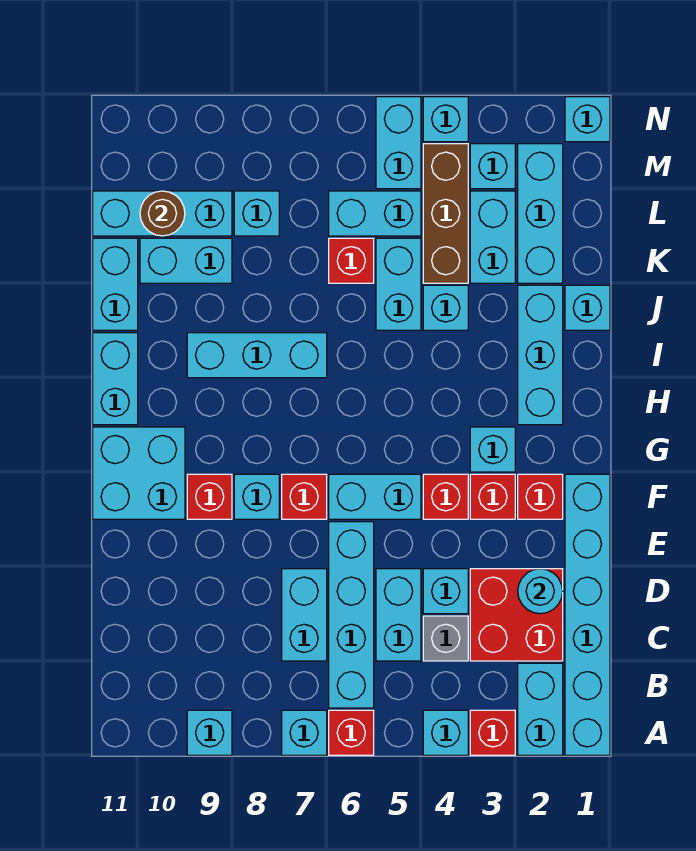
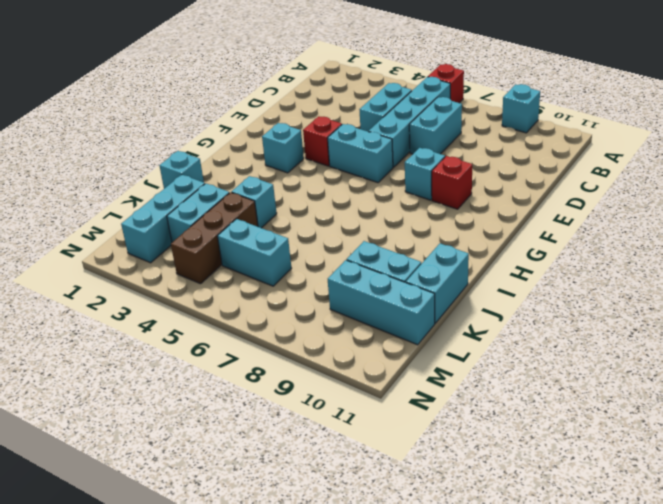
none -> cyan brick A1:F1 level 1
none -> cyan brick A2:B2 level 1
none -> red brick A3 level 1
none -> cyan brick A4 level 1

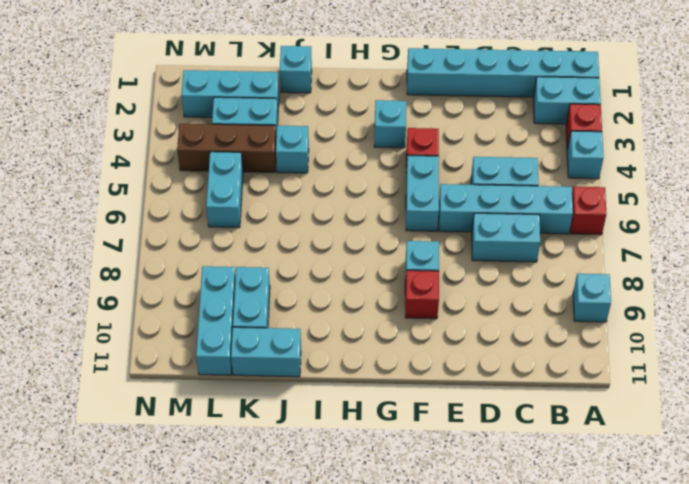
none -> cyan brick A7 level 1
none -> red brick C2:D3 level 1
none -> grey brick C4 level 1
none -> cyan brick D4 level 1

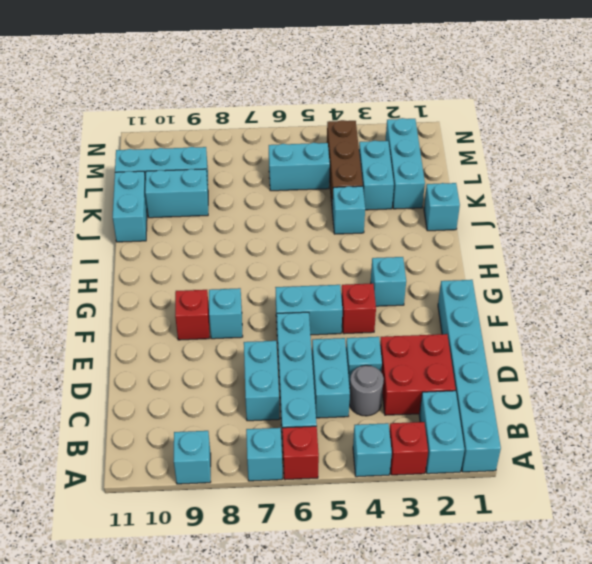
grey round brick C4 level 1 -> grey brick C4 level 1
none -> red brick F2 level 1
none -> red brick F3 level 1
none -> red brick F7 level 1
none -> cyan brick F10:G11 level 1

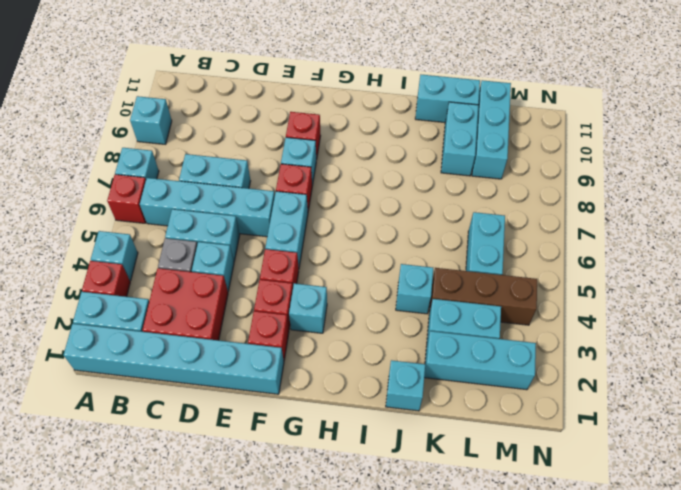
none -> cyan brick F10:G11 level 1
none -> cyan brick H2:J2 level 1
none -> cyan brick H11:I11 level 1
none -> cyan brick I7:I9 level 1

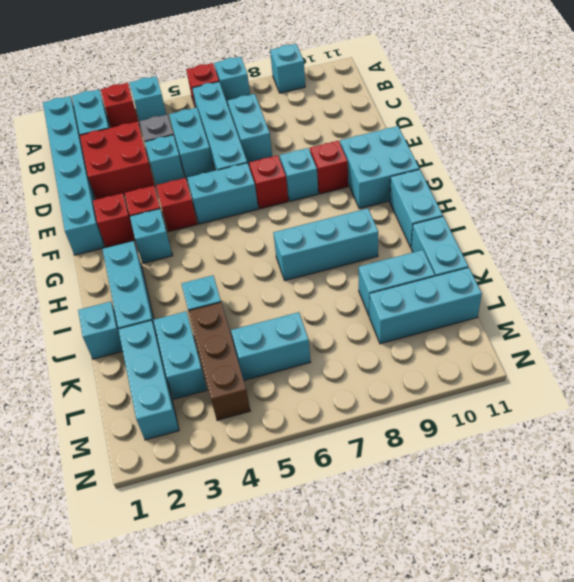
none -> cyan brick J5:K5 level 1
none -> red brick K6 level 1
none -> cyan brick L8 level 1
none -> cyan brick M3 level 1

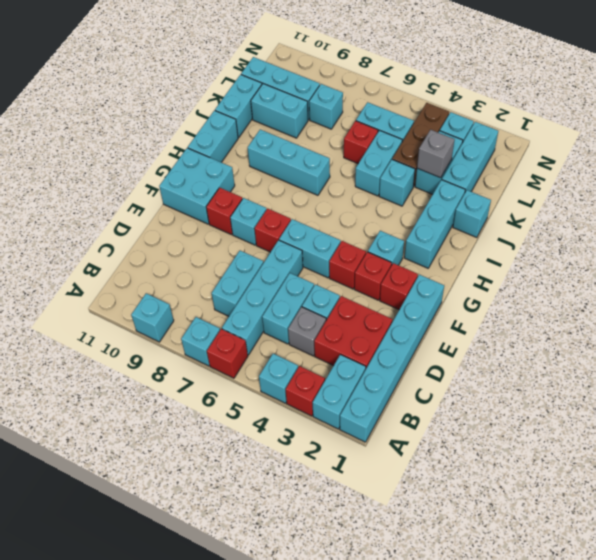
grey brick K3 level 2 -> none
none -> cyan brick M5:N5 level 1
none -> cyan brick N1 level 1
none -> cyan brick N4 level 1
none -> cyan round brick D2 level 2

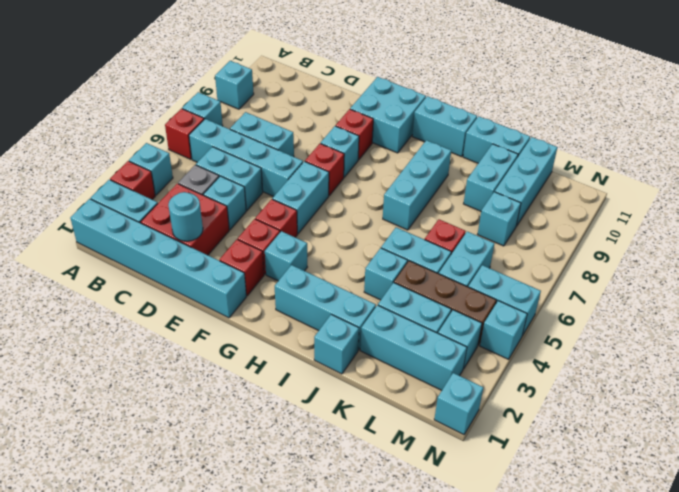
none -> brown round brick L10 level 2

